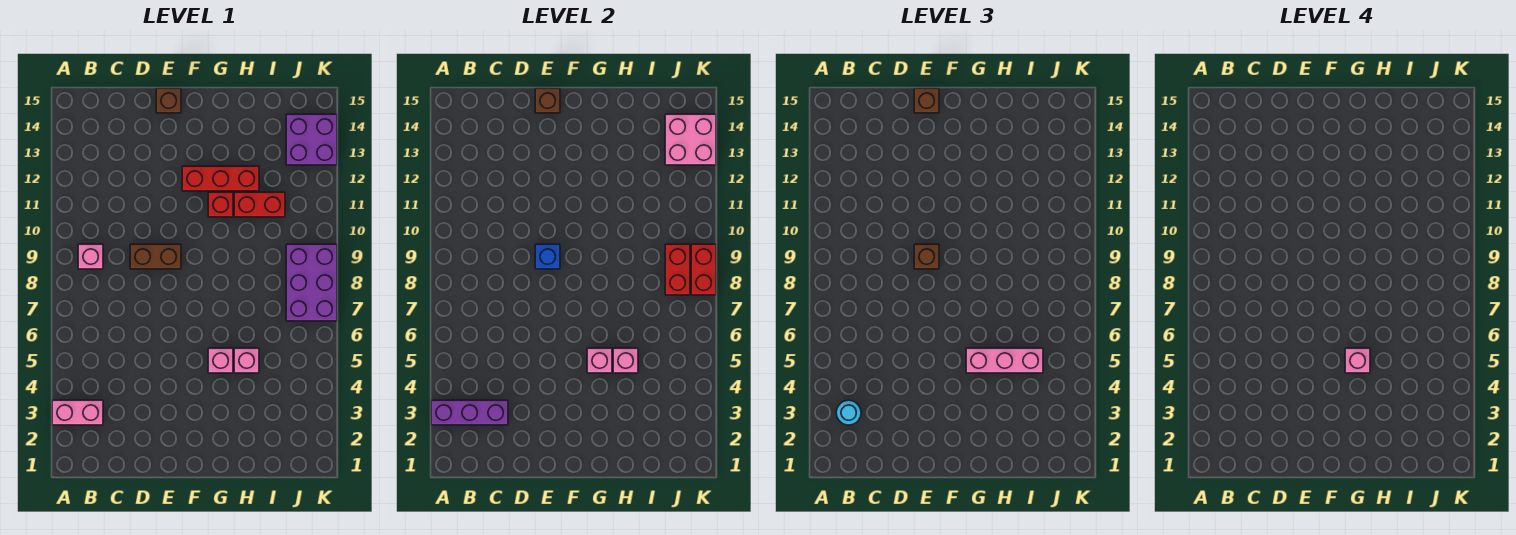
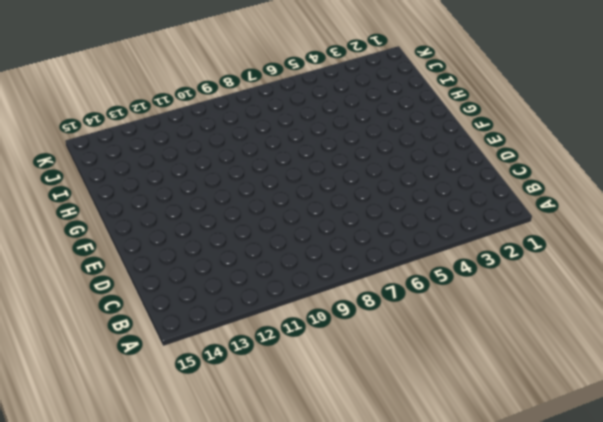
none -> pink brick A3:B3 level 1
none -> pink brick B9 level 1
none -> brown brick D9:E9 level 1

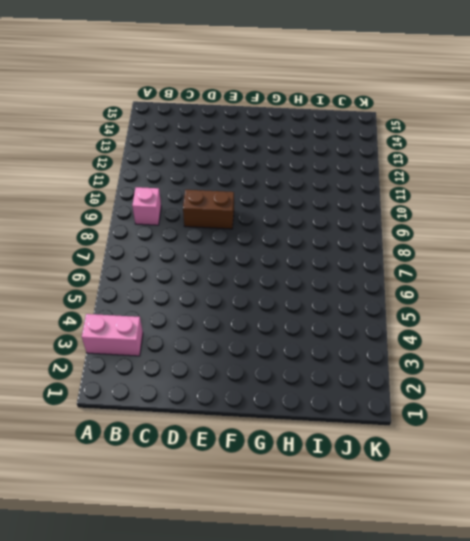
none -> brown brick E15 level 1
none -> red brick F12:H12 level 1
none -> pink brick G5 level 1

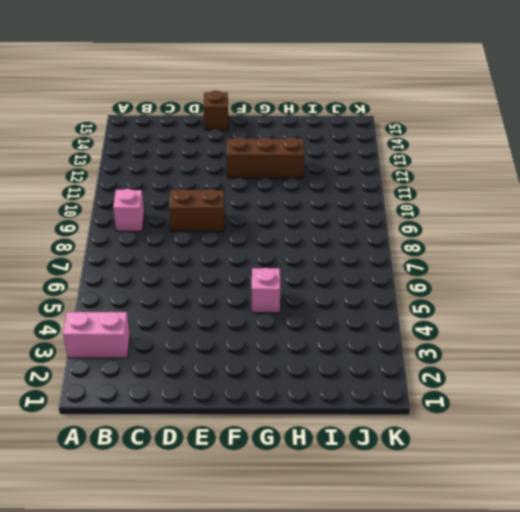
brown brick F12:H12 level 1 -> red brick F12:H12 level 1
none -> red brick G11 level 1
none -> pink brick H5 level 1
none -> red brick H11:I11 level 1

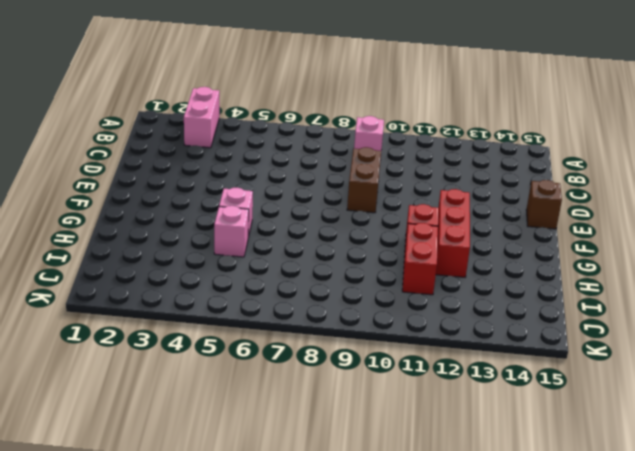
none -> purple brick J7:K9 level 1
none -> purple brick J13:K14 level 1
none -> purple brick A3:C3 level 2

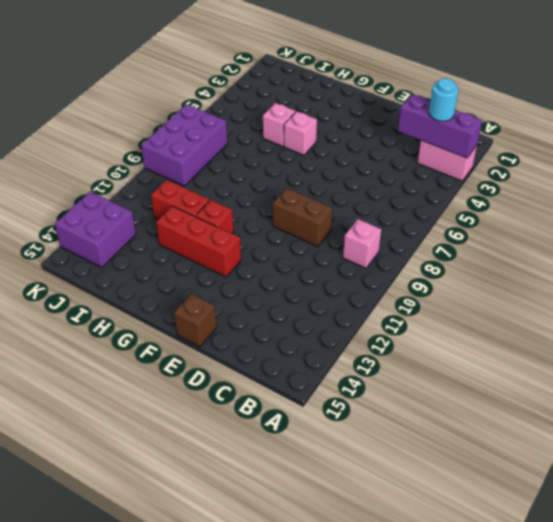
none -> blue brick E9 level 2
none -> brown brick E15 level 2
none -> pink brick G5 level 2

